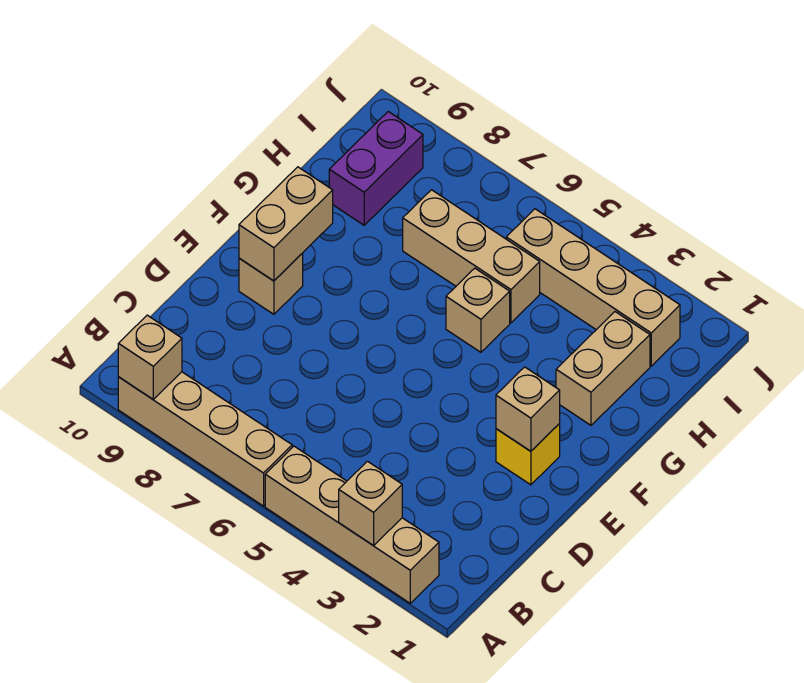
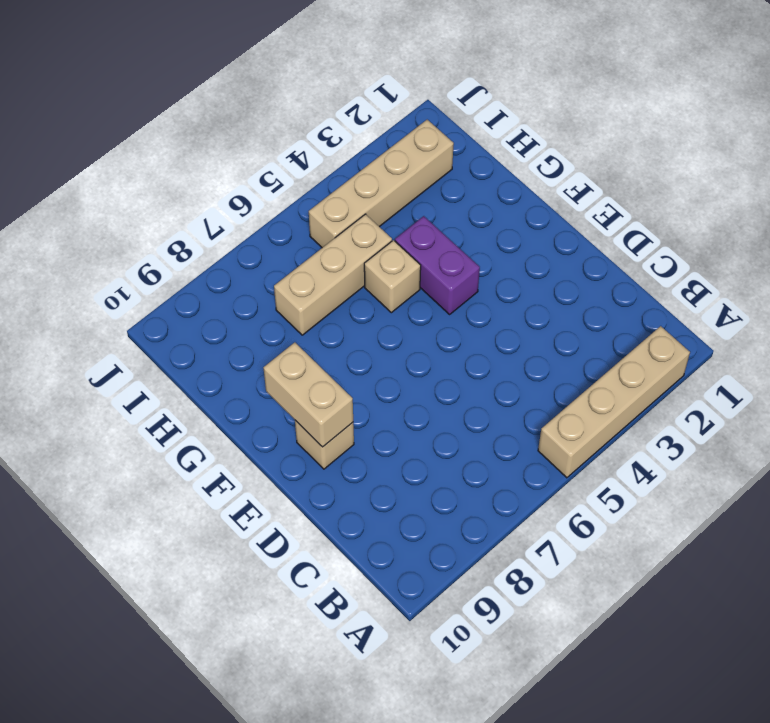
purple brick F4:G4 level 1 -> purple brick H9:I9 level 1
none -> tan brick A6:A9 level 1
none -> yellow brick E2 level 1
none -> tan brick G2:H2 level 1

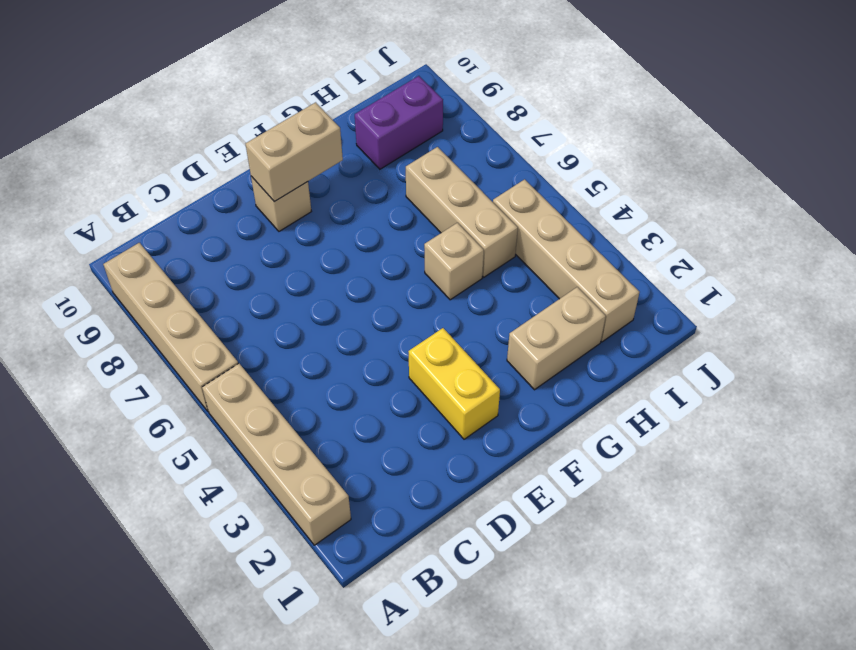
yellow brick E2:E3 level 1 -> yellow brick E2 level 1
none -> tan brick A3 level 2
none -> tan brick A9 level 2
none -> tan brick E2 level 2

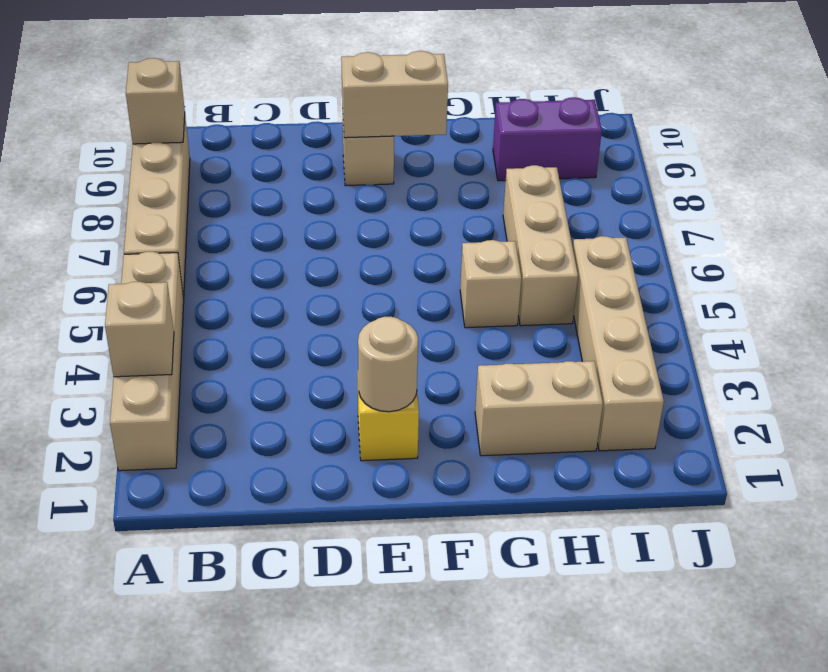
tan round brick E2 level 2 -> tan brick E2 level 2

